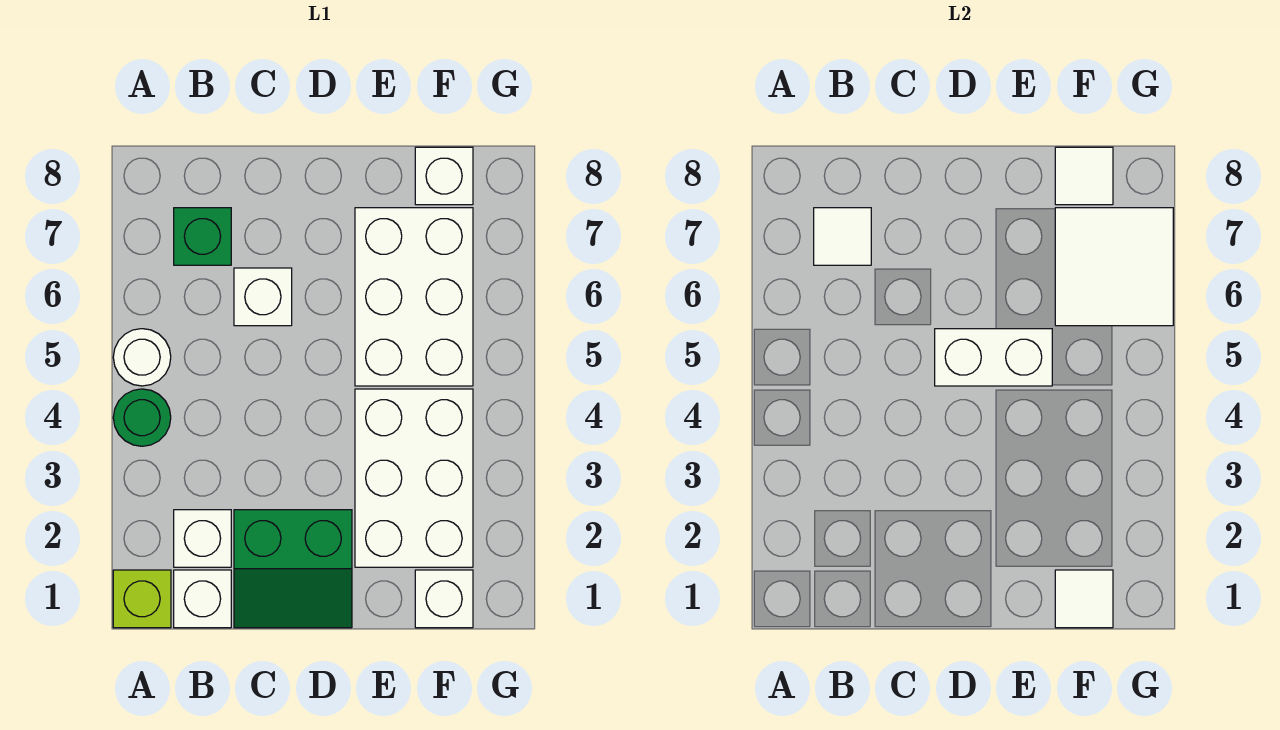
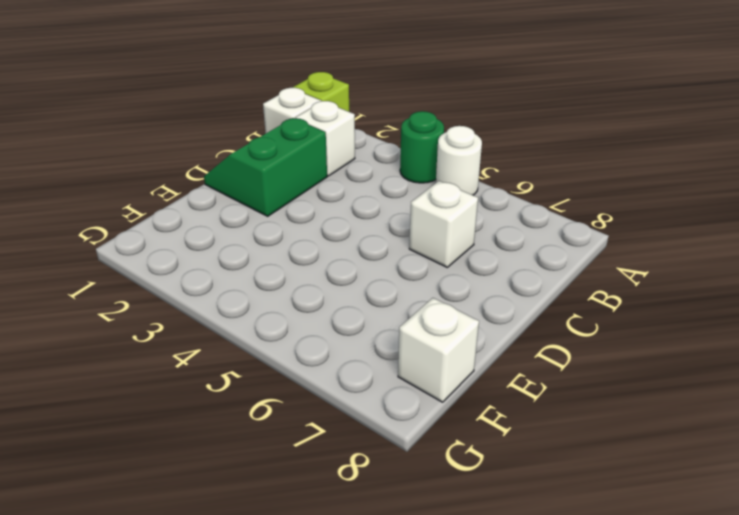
none -> green brick B7 level 1
none -> white brick E2:F4 level 1
none -> white brick E5:F7 level 1

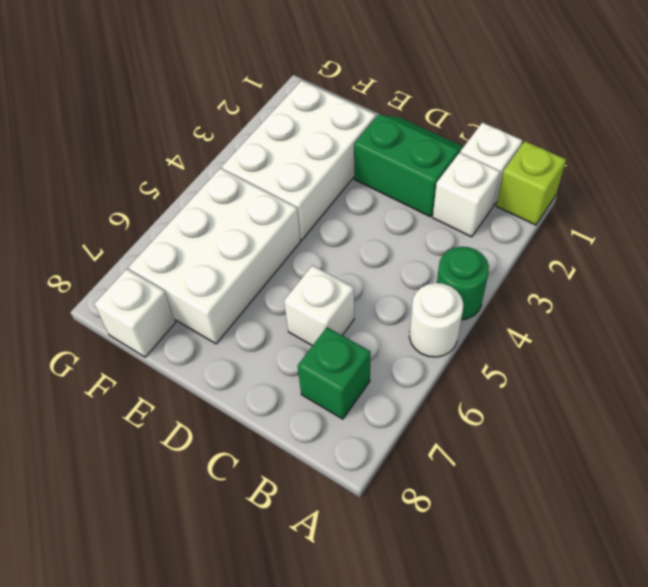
none -> white brick F1 level 1
none -> white tile B7 level 2
none -> white brick D5:E5 level 2

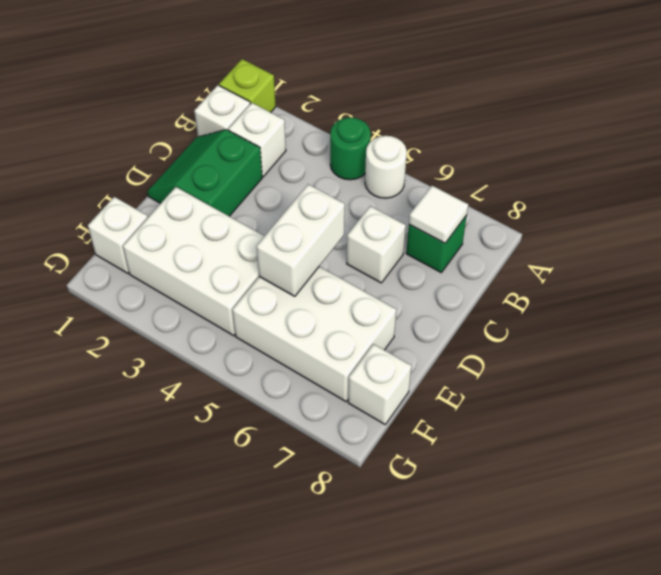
none -> white tile F1 level 2
none -> white tile F6:G7 level 2
none -> white tile F8 level 2

